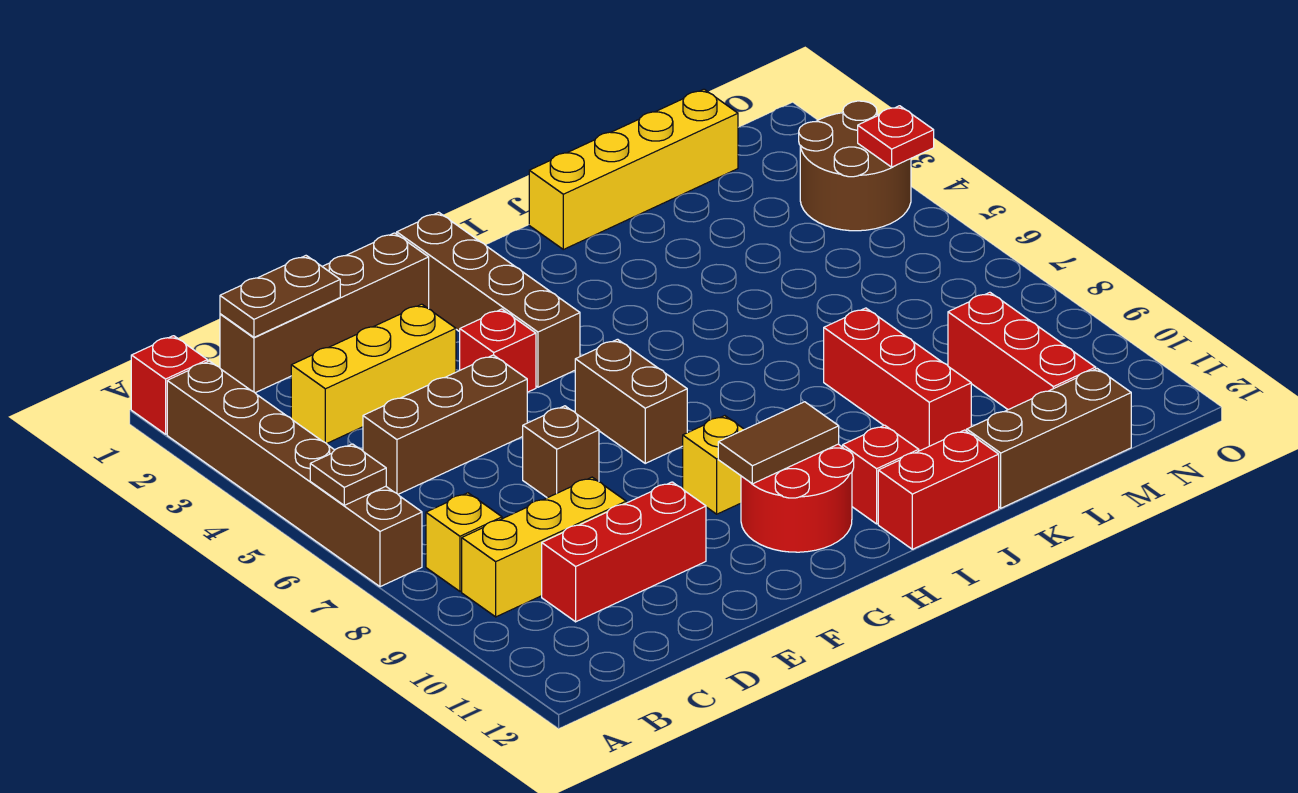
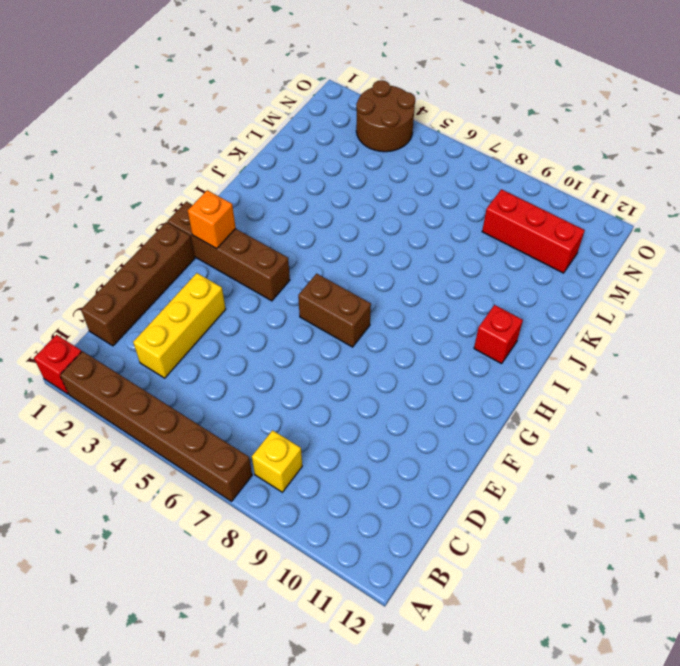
orange brick G2 level 2 -> none
none -> yellow brick B9:D9 level 1
none -> brown brick C5:E5 level 1
none -> red brick C10:E10 level 1

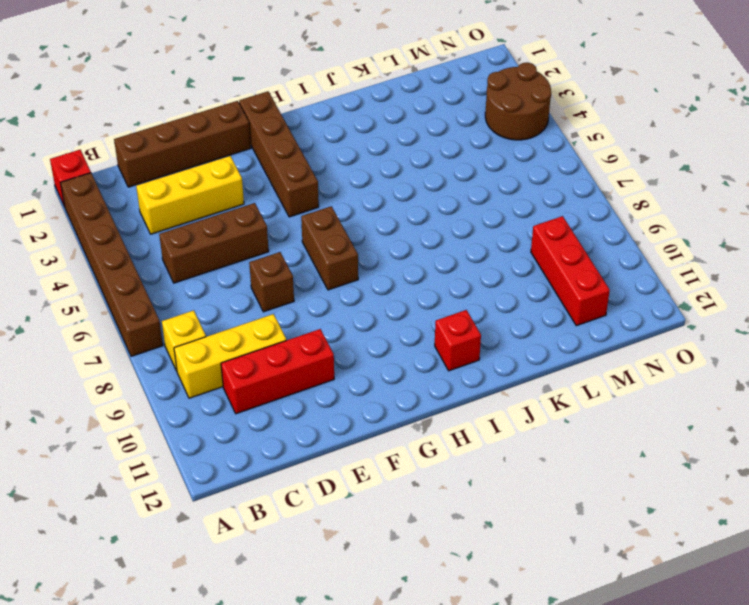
none -> red brick F4 level 1
none -> yellow brick G9 level 1
none -> red round brick G10:H11 level 1

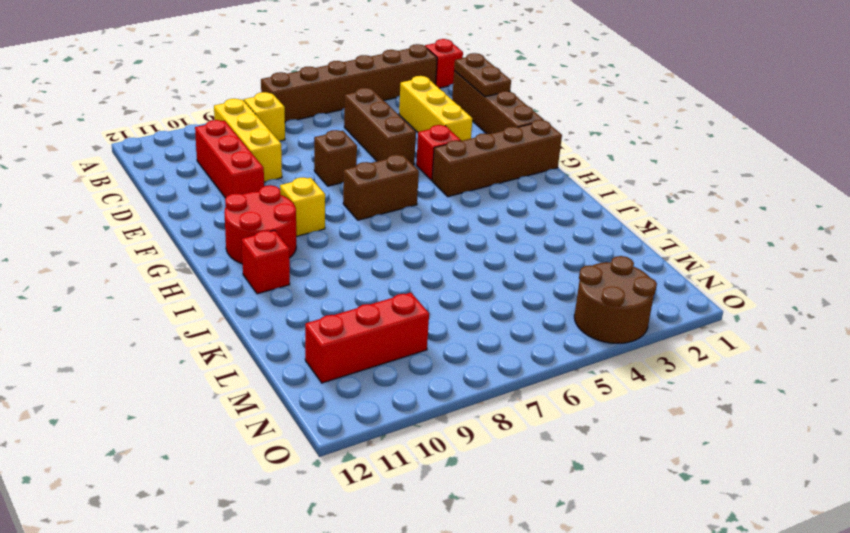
none -> red brick I12:J12 level 1
none -> yellow brick J1:M1 level 1
none -> red brick K8:K10 level 1

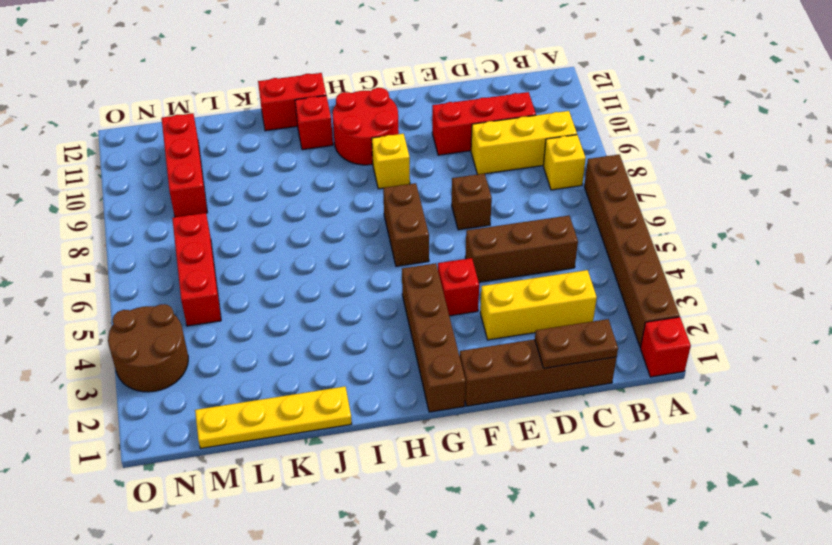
yellow plate J1:M1 level 1 -> yellow brick J1:M1 level 1
red brick M5:M7 level 1 -> red brick K8:K10 level 1
none -> brown brick K12:M12 level 1
none -> brown plate A6 level 2
none -> brown tile G10:H10 level 2

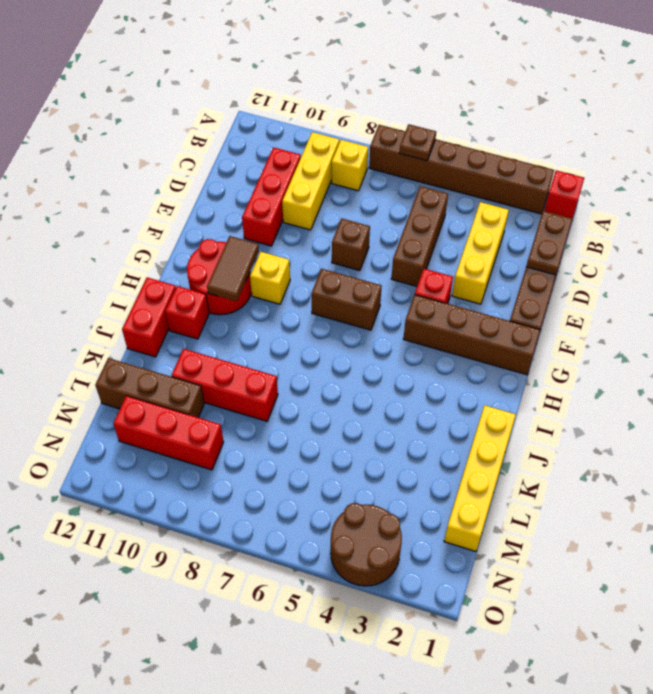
brown brick L10:L12 level 1 -> brown brick K12:M12 level 1
none -> red plate O4 level 2

